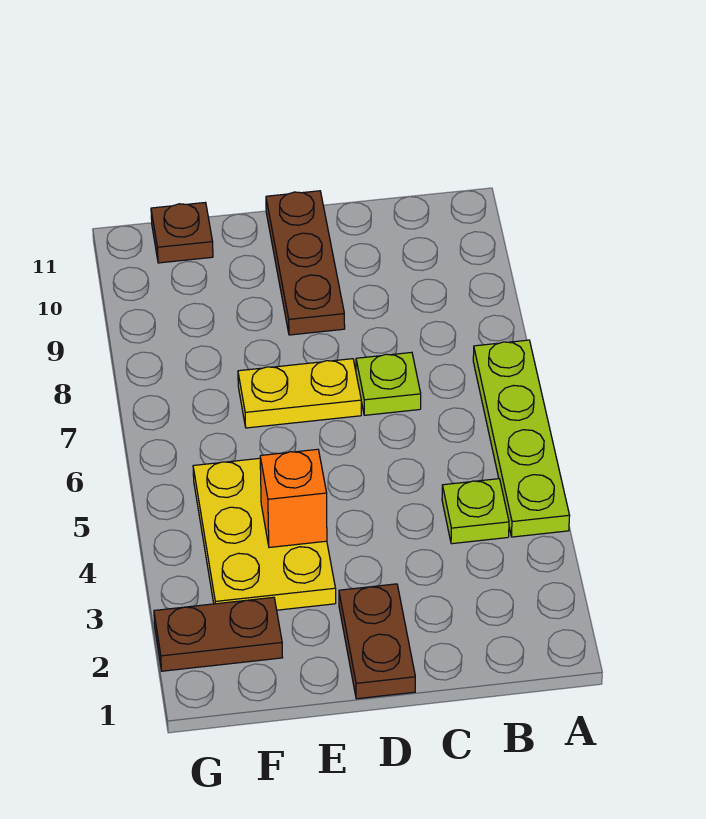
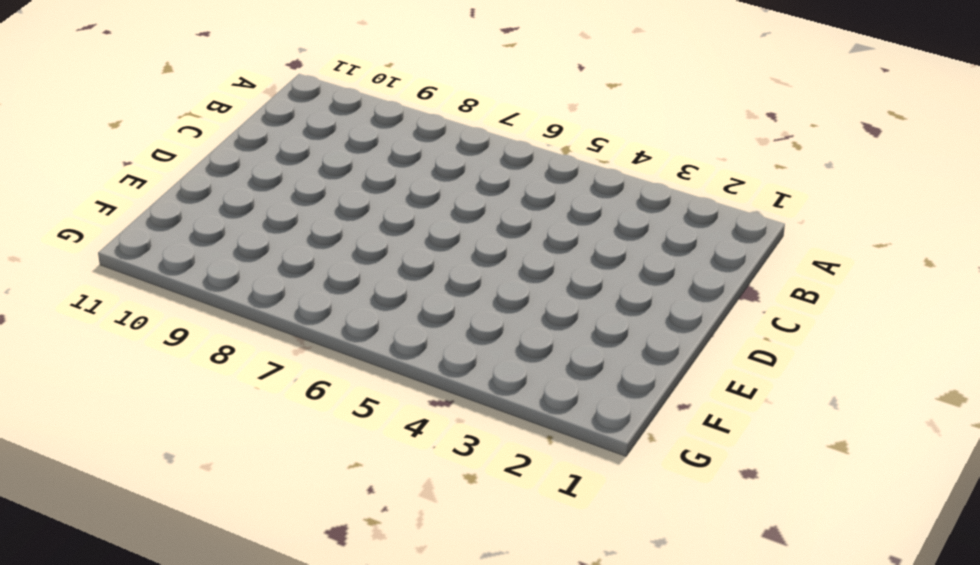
none -> lime plate A4:A7 level 1
none -> lime plate B4 level 1

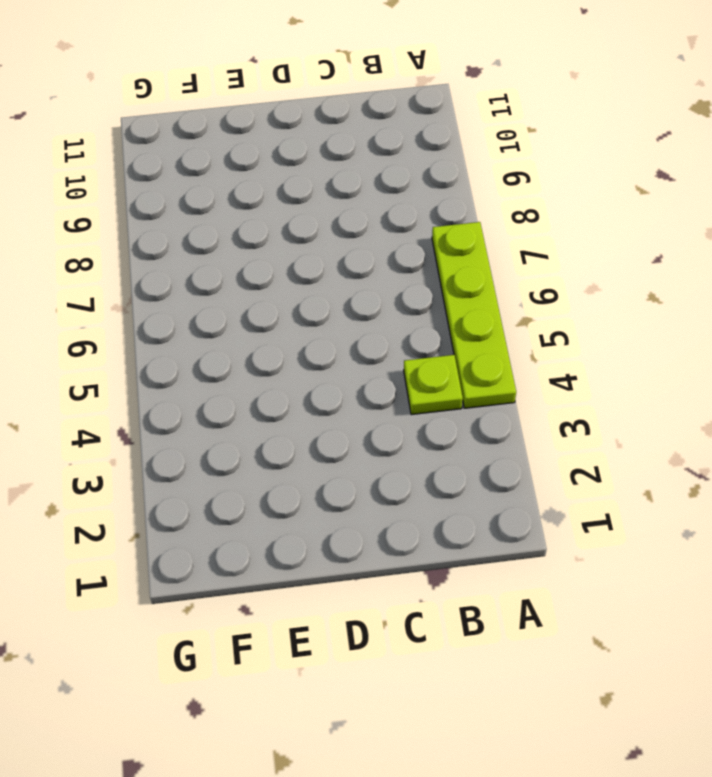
none -> lime plate C7 level 1
none -> brown plate D1:D2 level 1

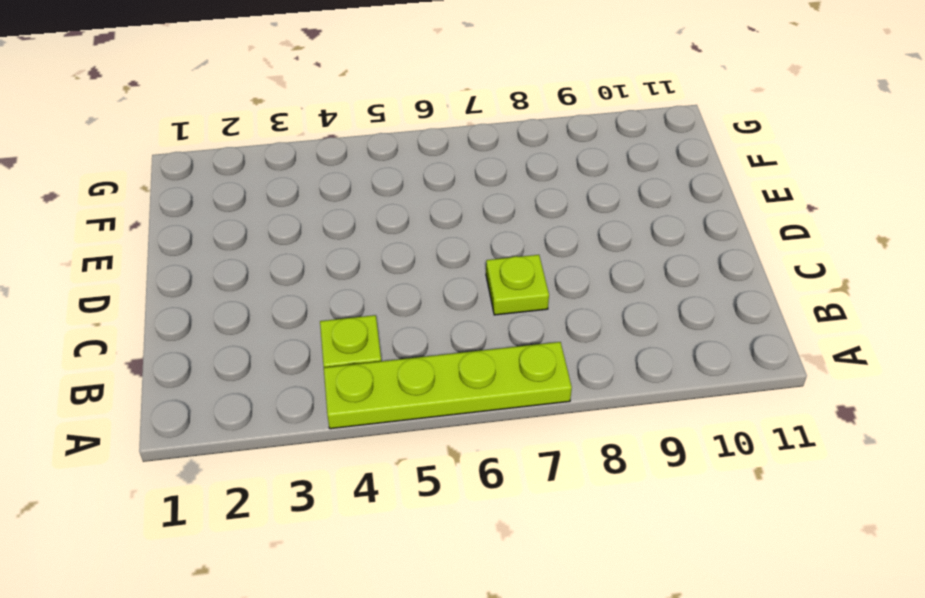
none -> brown plate D1:D2 level 1
none -> yellow plate D7:E7 level 1

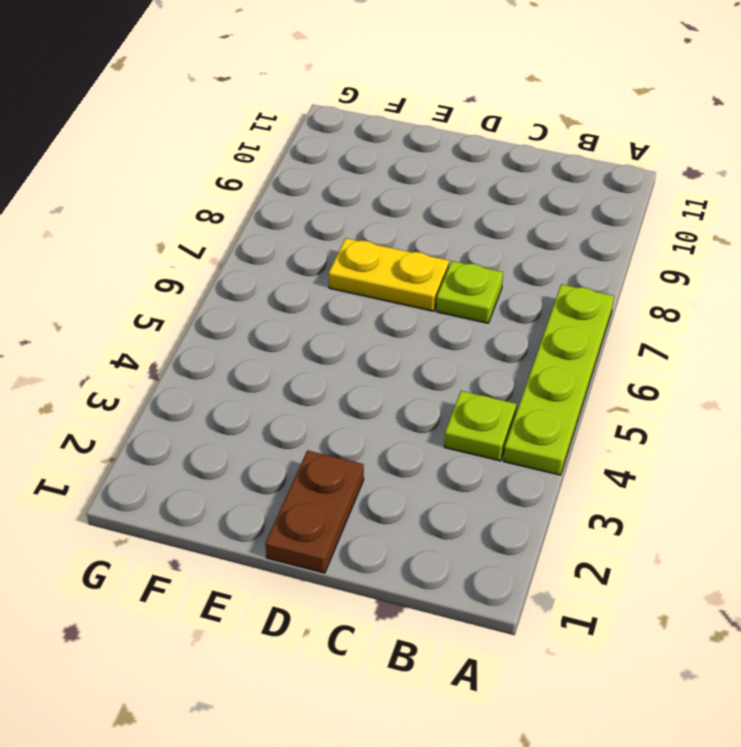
none -> brown plate D9:D11 level 1
none -> yellow plate E3:F5 level 1

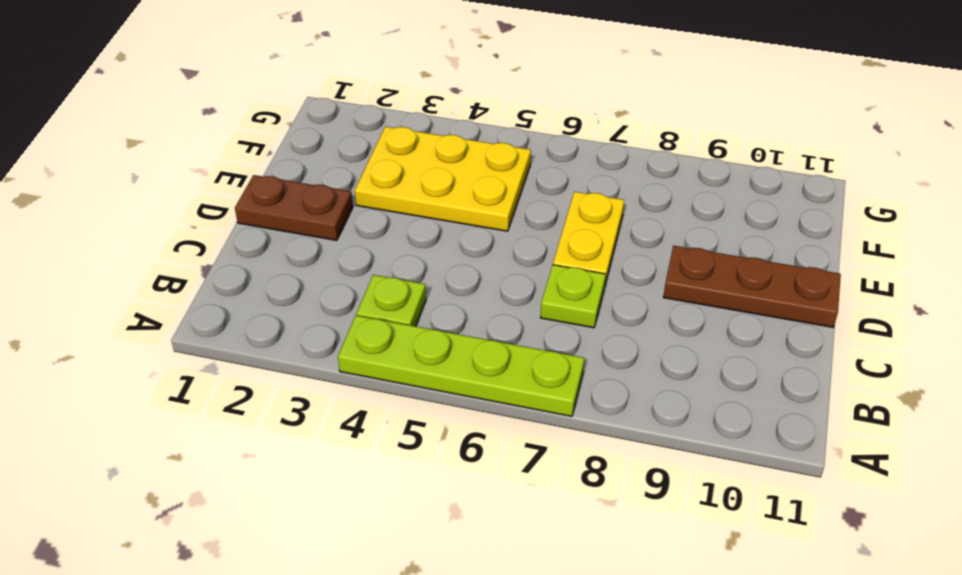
none -> brown plate F2:G2 level 1
none -> brown plate F11 level 1

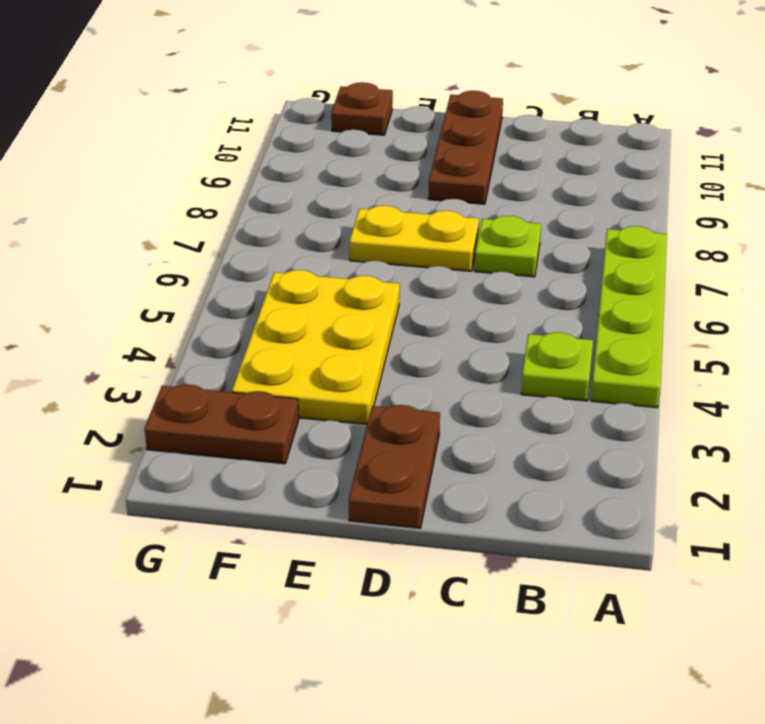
none -> orange brick E4 level 2

